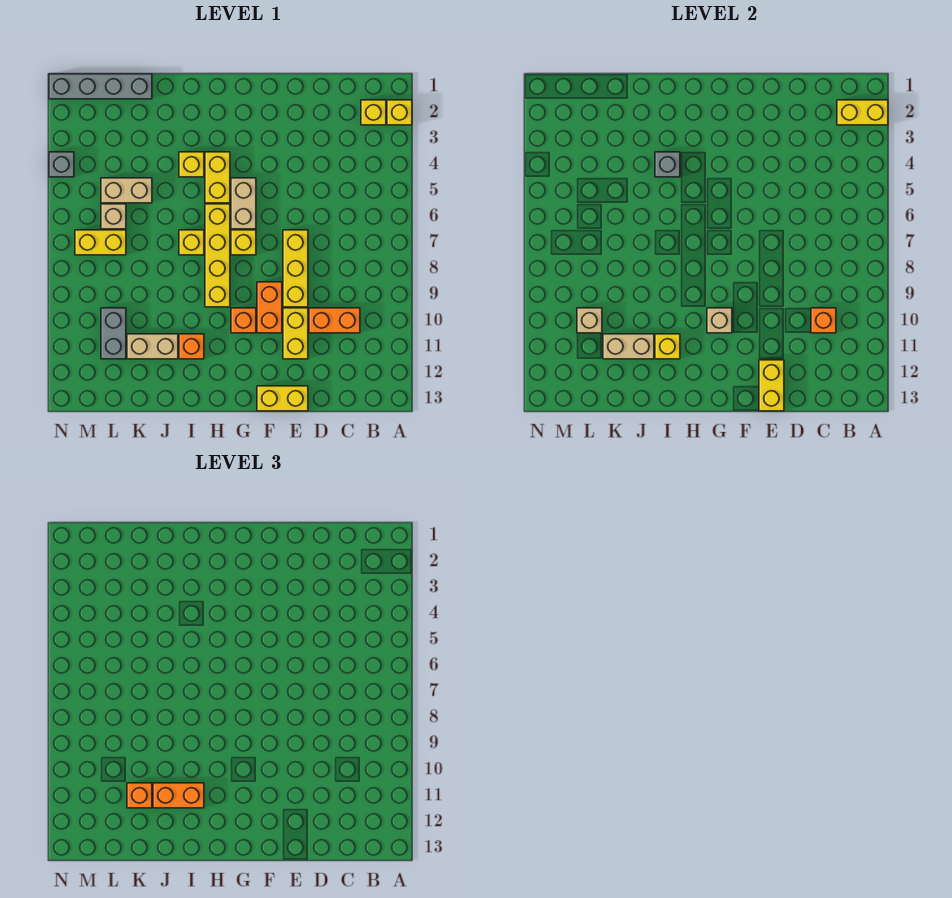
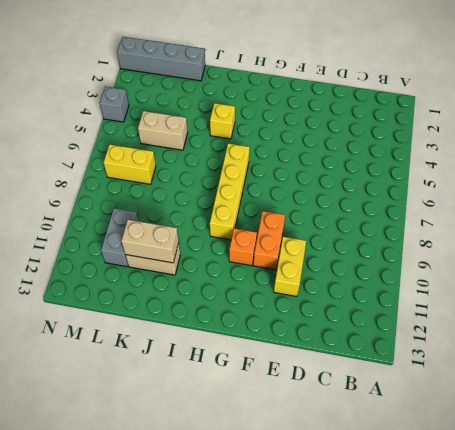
none -> yellow brick A2 level 1
none -> yellow brick B2 level 1
none -> orange brick C10:D10 level 1
none -> yellow brick E7:E9 level 1

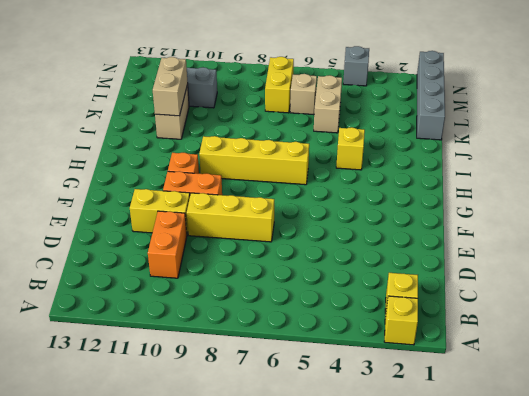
none -> yellow brick E13:F13 level 1
none -> tan brick G5:G6 level 1
none -> yellow brick G7 level 1
none -> yellow brick H4:H5 level 1

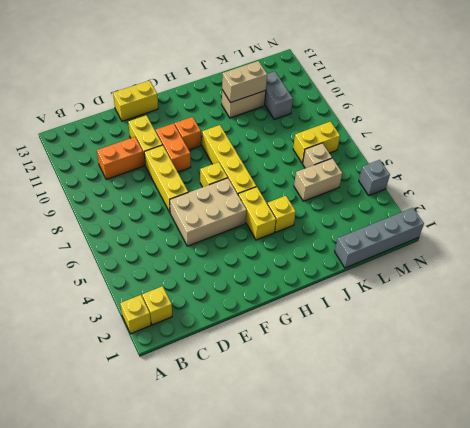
tan brick E5:G6 level 1 -> tan brick G5:G6 level 1
none -> yellow brick I7 level 1
none -> orange brick I11 level 1
none -> yellow brick A2:B2 level 2
none -> orange brick C10 level 2

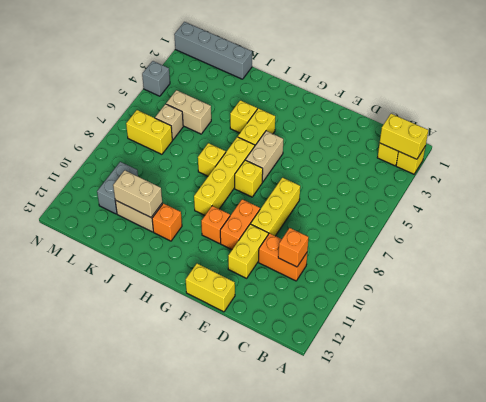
none -> yellow brick E12:E13 level 2
none -> tan brick G10 level 2
none -> grey brick I4 level 2
none -> yellow brick I11 level 2

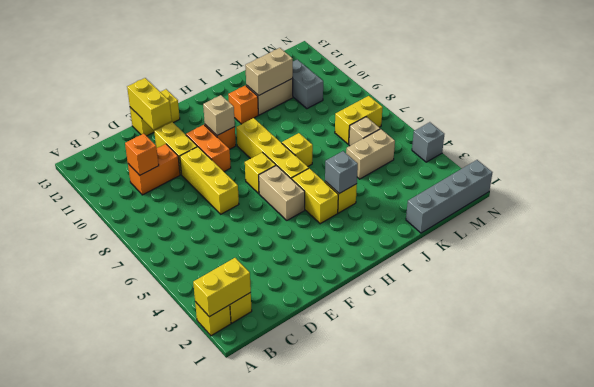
none -> yellow brick I11 level 2
none -> tan brick L10 level 2
none -> orange brick I11:J11 level 3
none -> orange brick K11 level 3

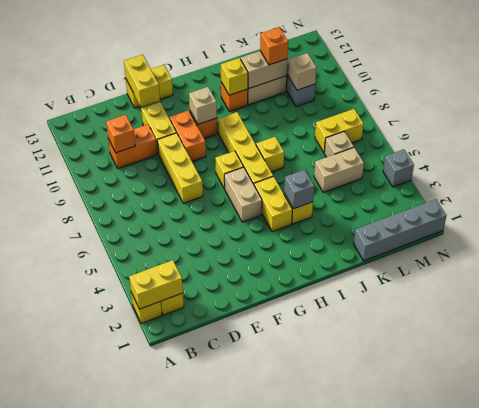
none -> orange brick I11:J11 level 3

